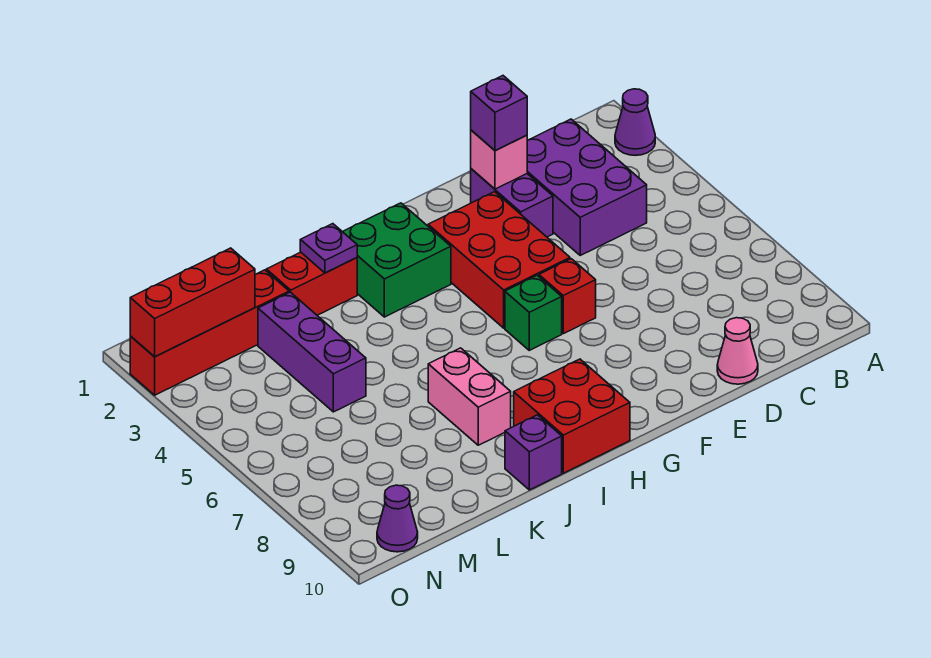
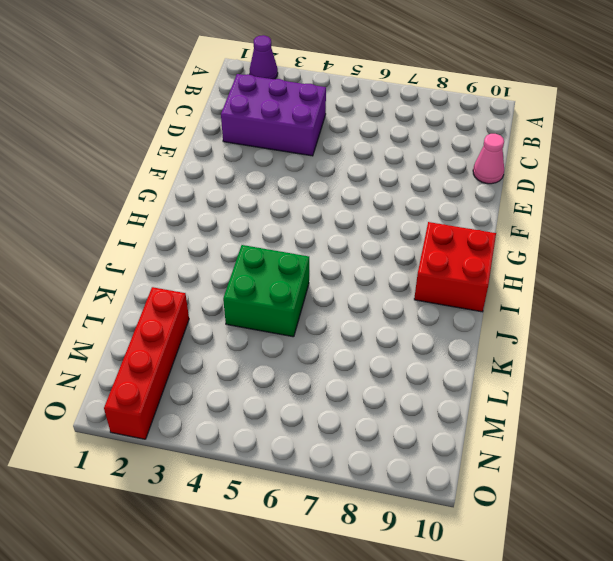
green brick J4:K5 level 1 -> green brick H2:I3 level 1
none -> purple brick E2:E3 level 1
none -> red brick F3:G5 level 1
none -> red brick F6 level 1

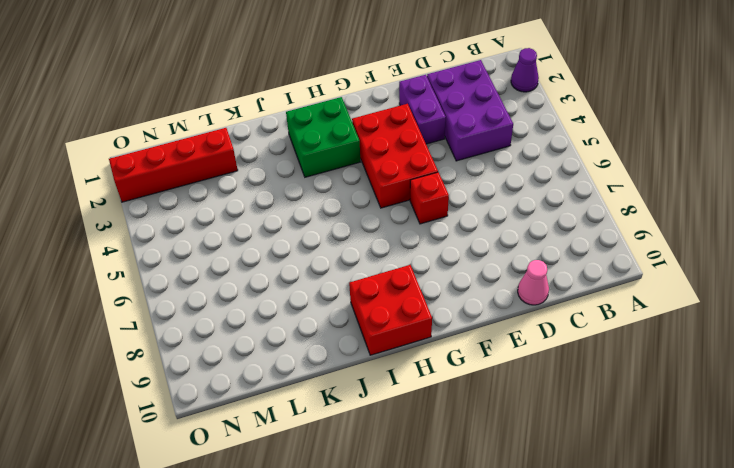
none -> green brick G6 level 1
none -> red brick J2:K2 level 1
none -> pink brick J7:J8 level 1

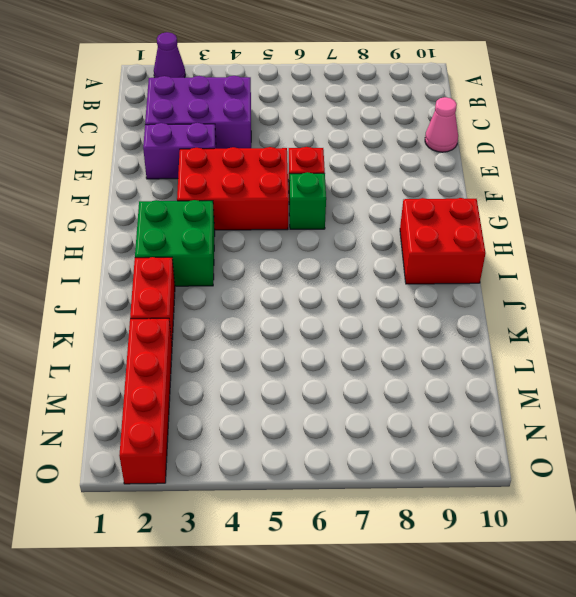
none -> pink brick J7:J8 level 1
none -> purple brick J10 level 1
none -> purple brick L3:L5 level 1

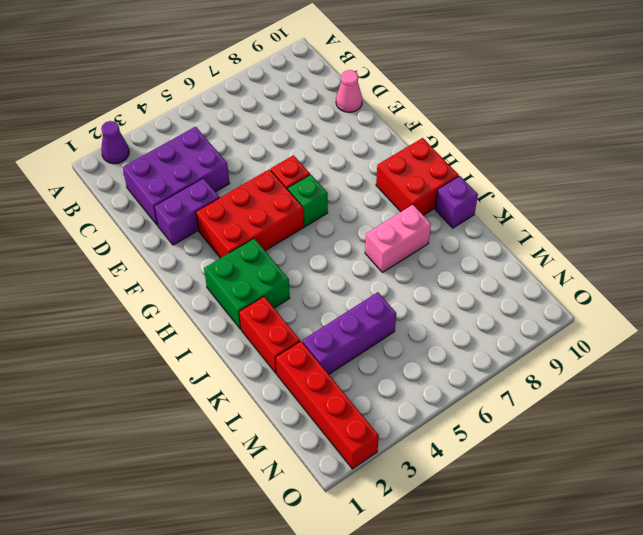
none -> purple cone N10 level 1
none -> pink brick E2 level 2
none -> purple plate J2 level 2

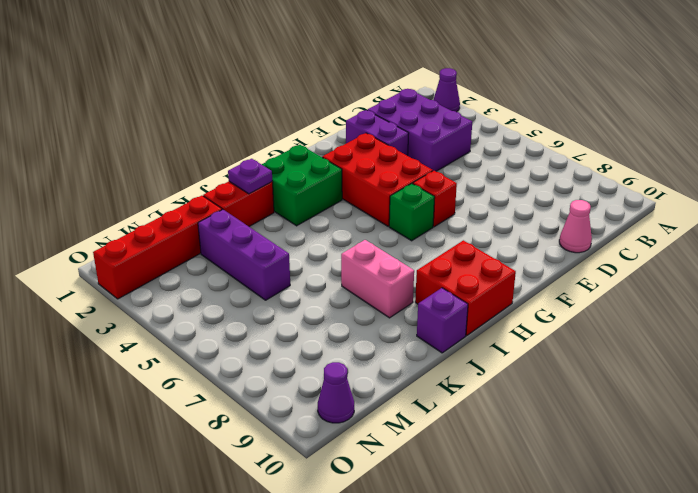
none -> pink brick E2 level 2
none -> red brick M2:O2 level 2
none -> purple brick E2 level 3

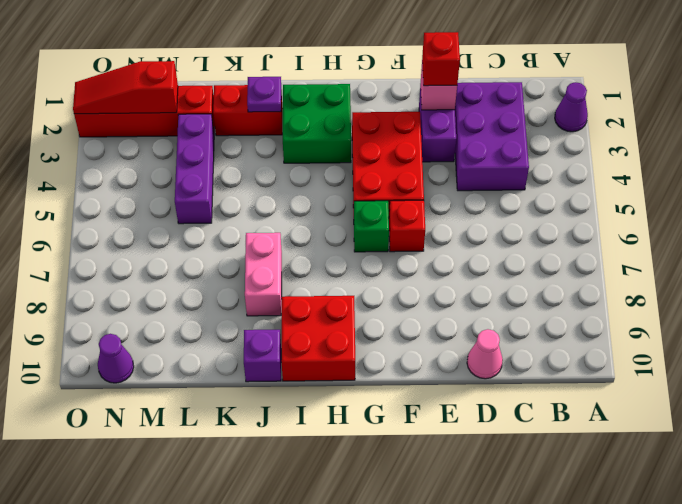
red brick E2 level 3 -> purple brick E2 level 3
red slope M2:O2 level 2 top M -> red brick M2:O2 level 2

